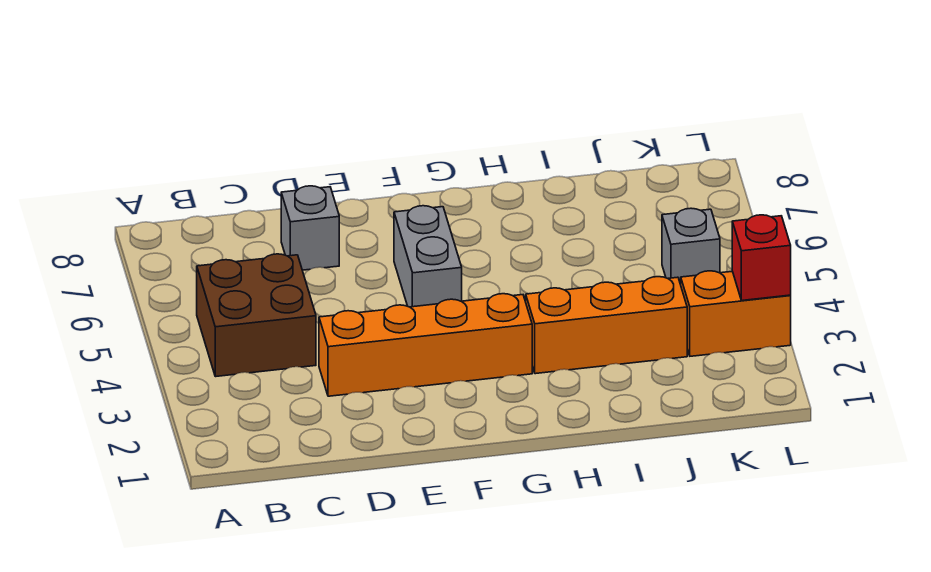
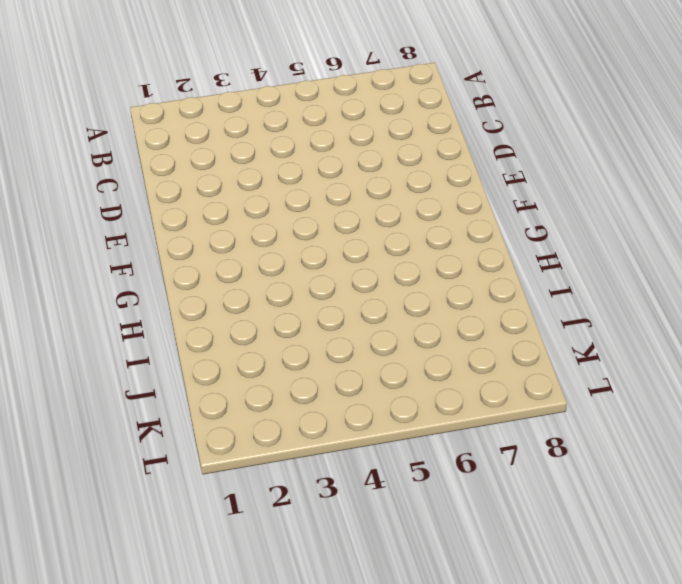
none -> brown brick B4:C5 level 1
none -> orange brick D3:G3 level 1

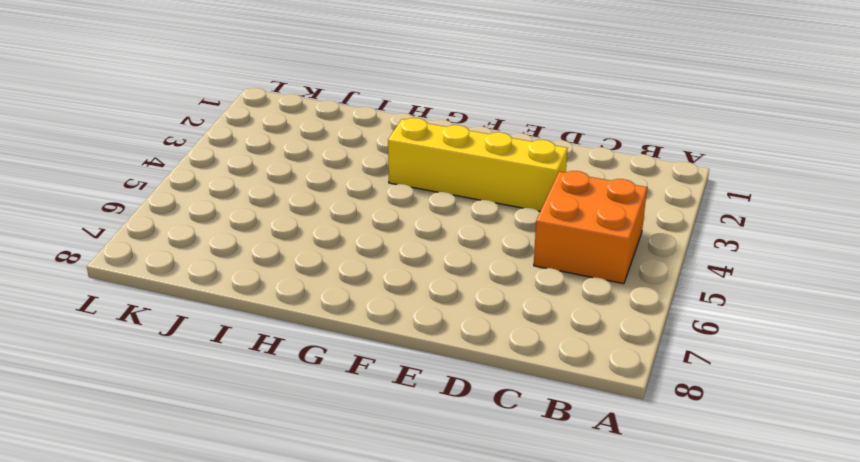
orange brick B4:C5 level 1 -> brown brick B4:C5 level 1
yellow brick D3:G3 level 1 -> orange brick D3:G3 level 1
none -> grey brick D7 level 1
none -> grey brick F5:F6 level 1

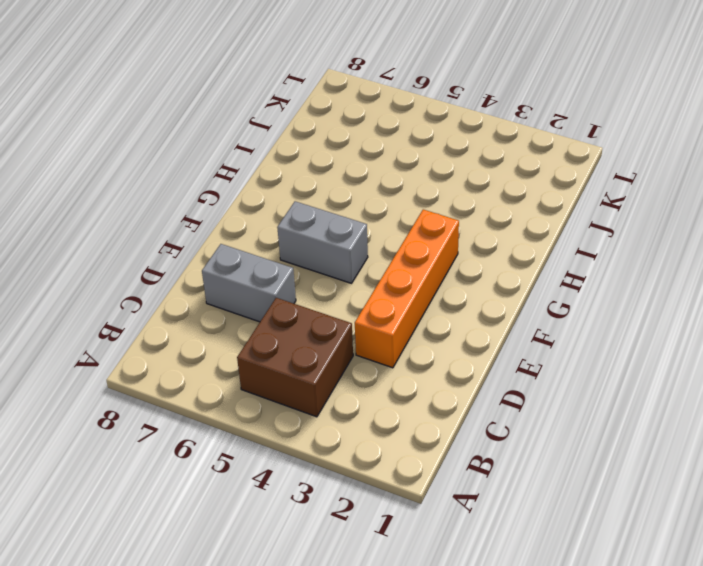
grey brick D6:D7 level 1 -> grey brick D7 level 1
none -> orange brick H3:J3 level 1
none -> orange brick K3:L3 level 1

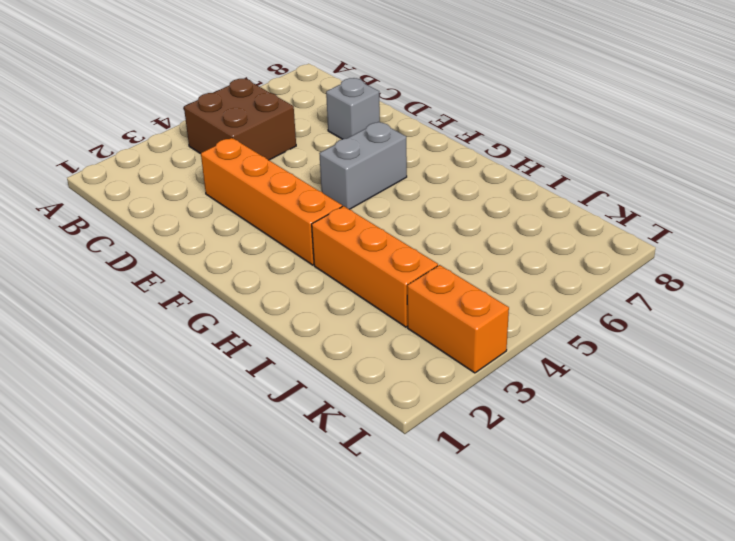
none -> grey brick K5 level 1
none -> red brick L3 level 2

